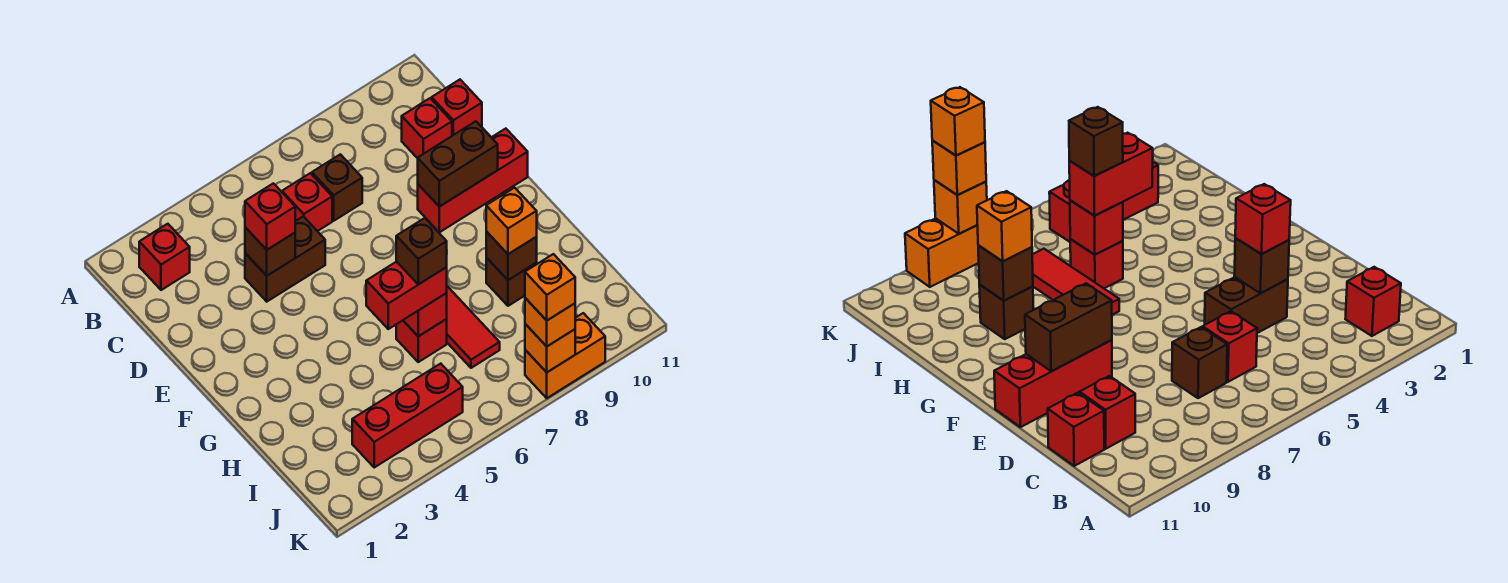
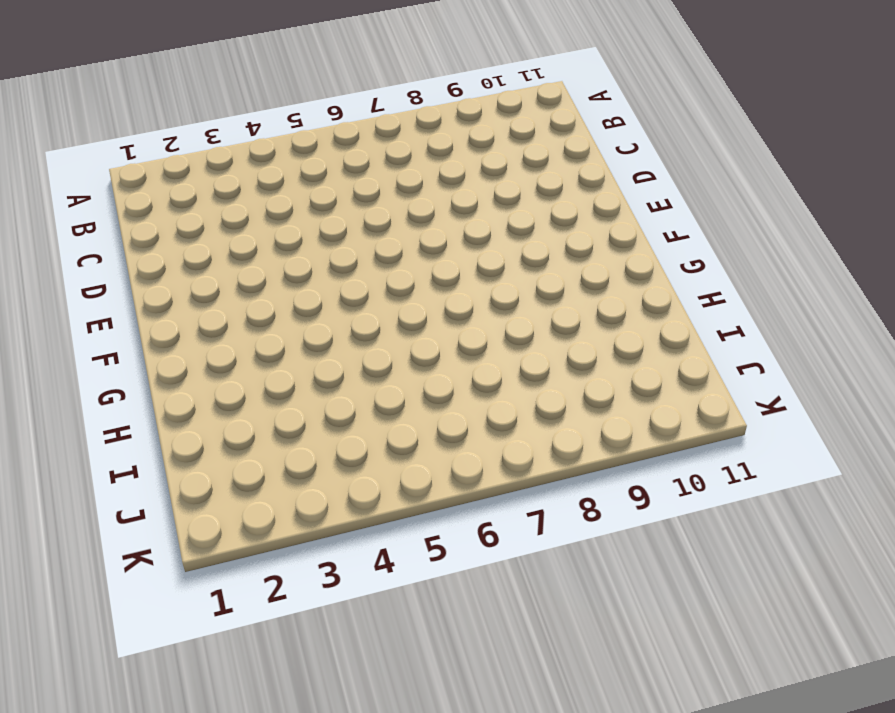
none -> red brick B2 level 1
none -> red brick C6 level 1
none -> brown brick C7 level 1

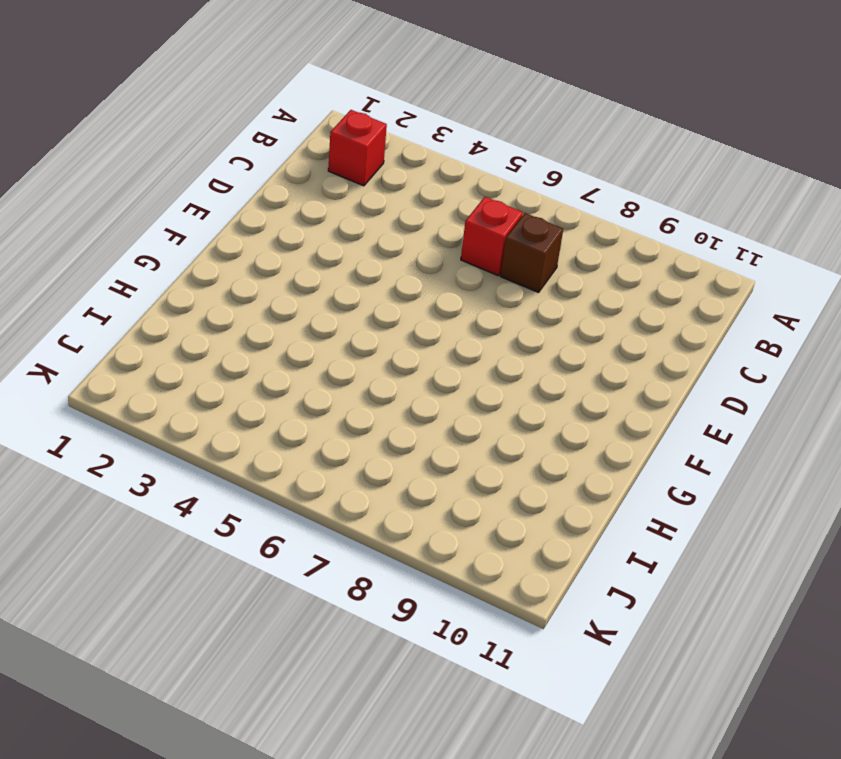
none -> red brick C10 level 1
none -> red brick C11 level 1
none -> brown brick D4:D5 level 1

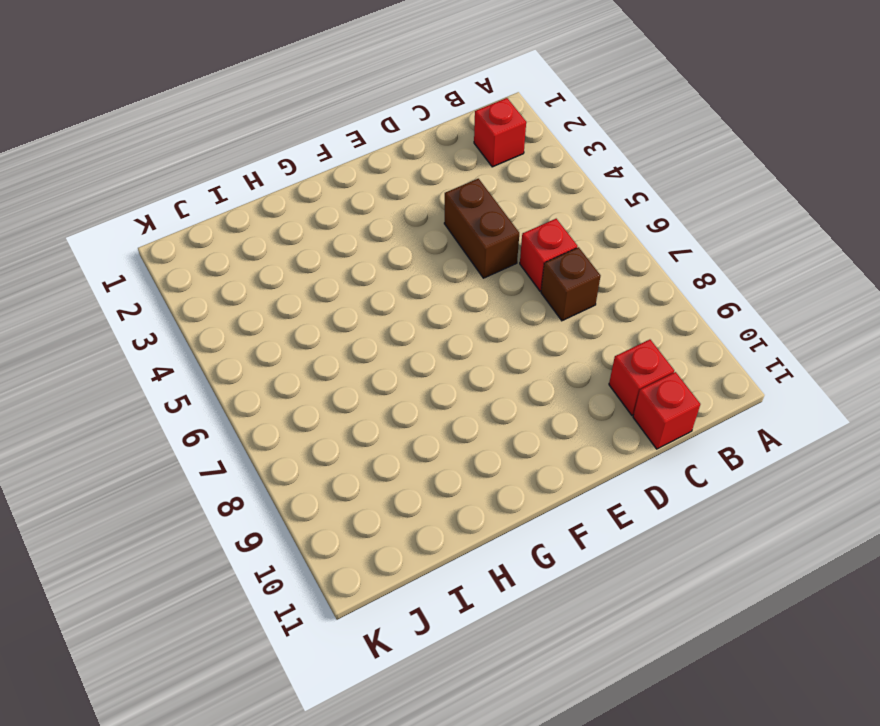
none -> red brick E9:E11 level 1
none -> red tile G7:I7 level 1
none -> red brick H6 level 1

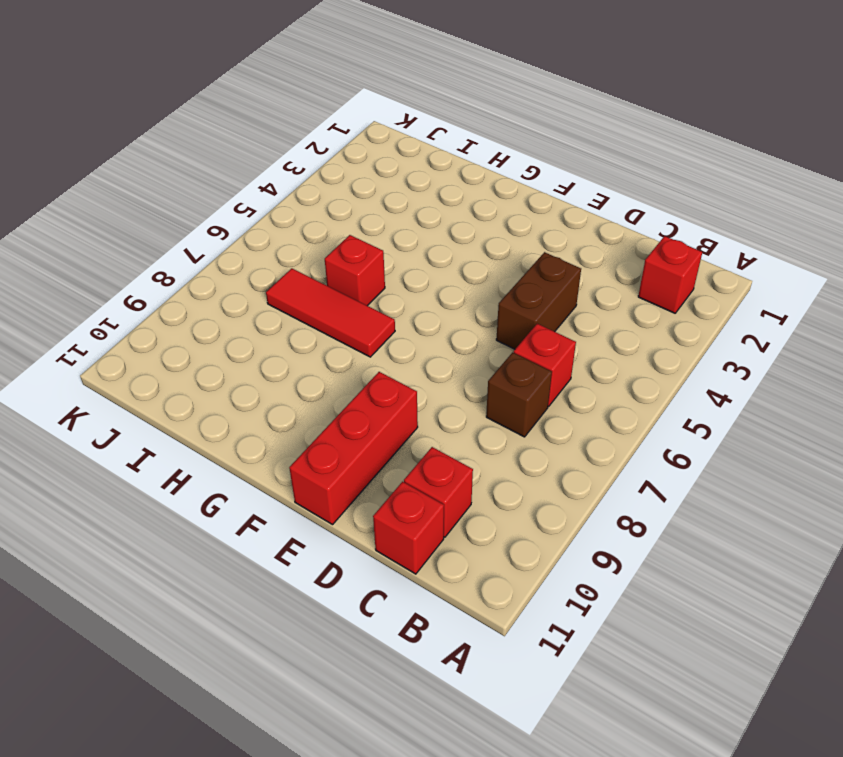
none -> brown brick H9 level 1
none -> red brick J3:J5 level 1
none -> orange brick K8:K9 level 1

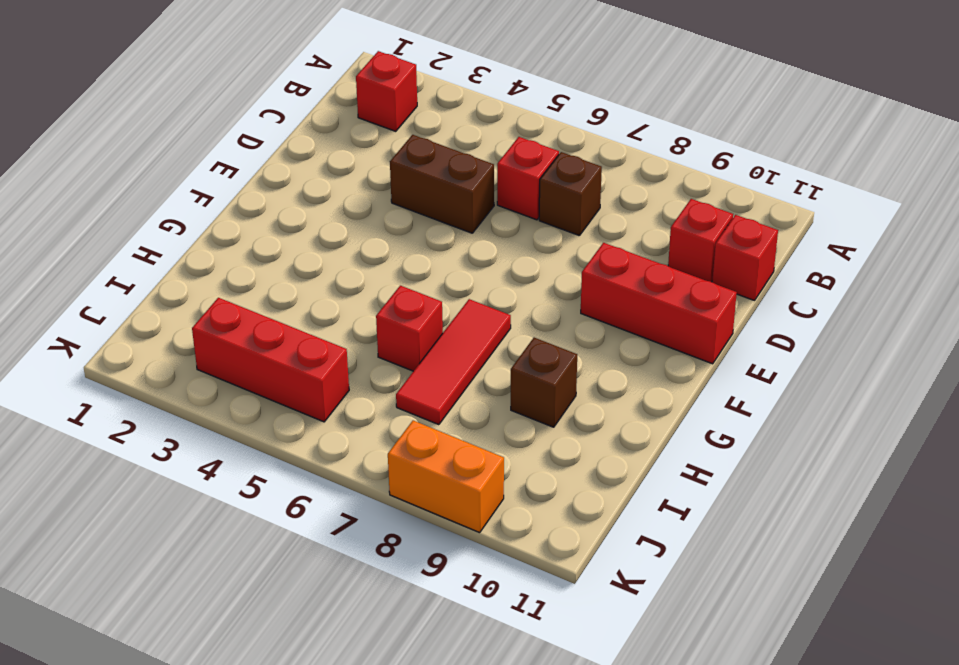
none -> brown brick D4 level 2
none -> brown brick E9:E10 level 2
none -> red brick H6 level 2

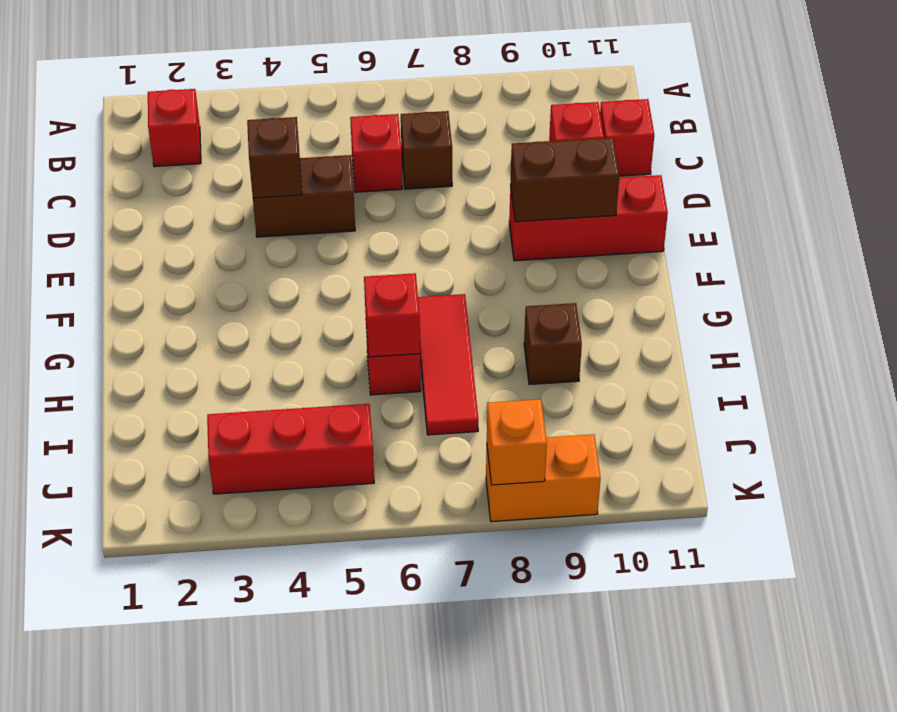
none -> brown brick H9 level 2
none -> red brick D4 level 3
none -> red brick H5:H6 level 3

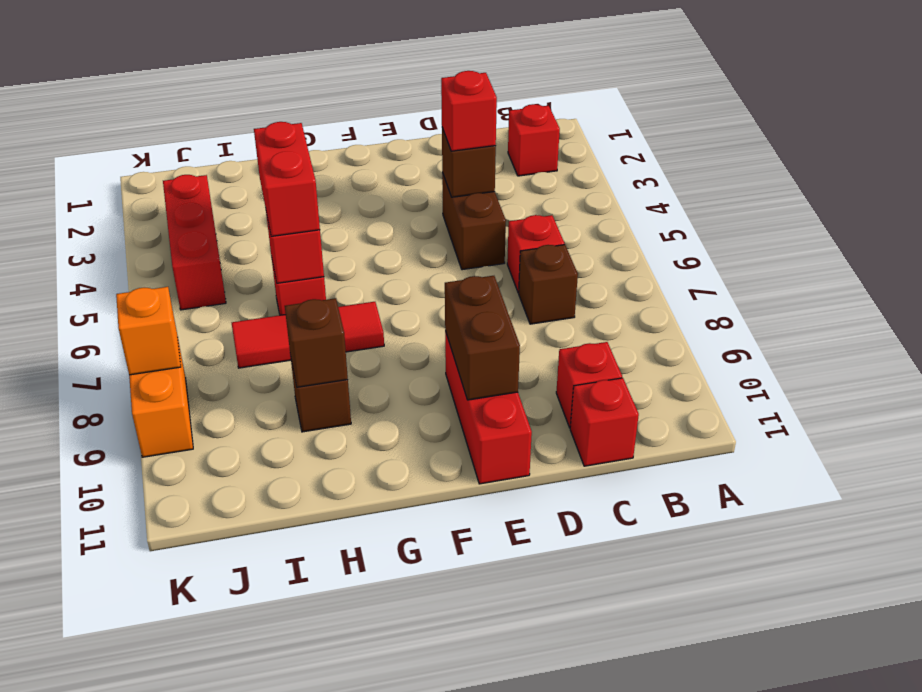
none -> orange brick H9 level 3
none -> orange brick K8 level 3
none -> brown brick H6 level 4

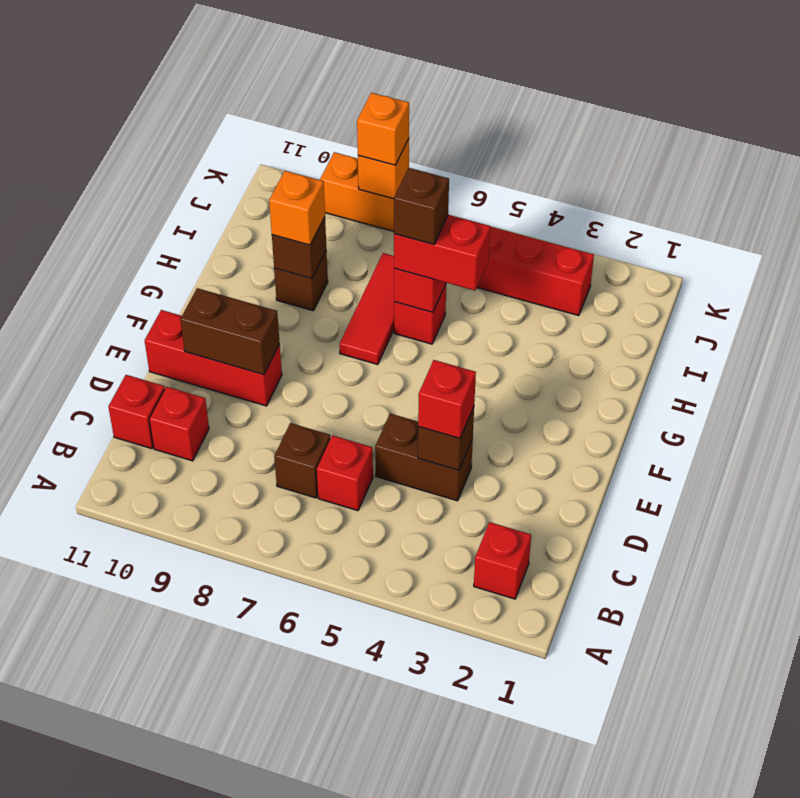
none -> orange brick K8 level 4

